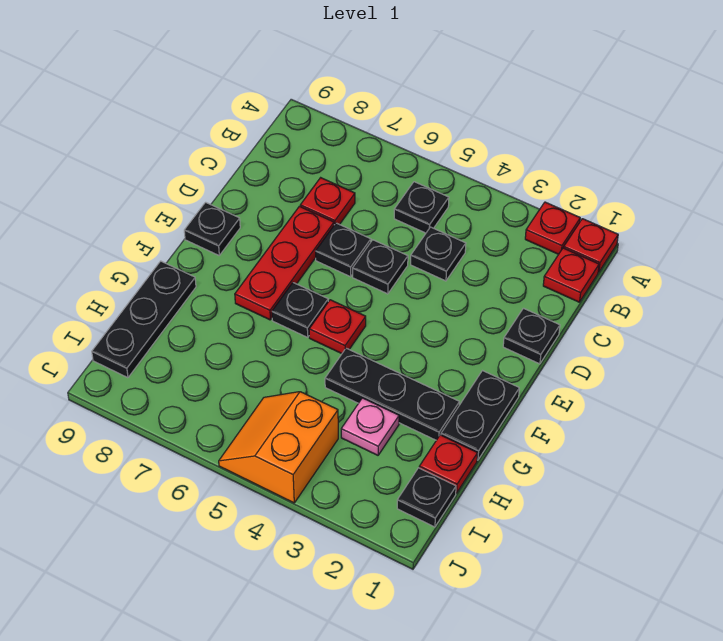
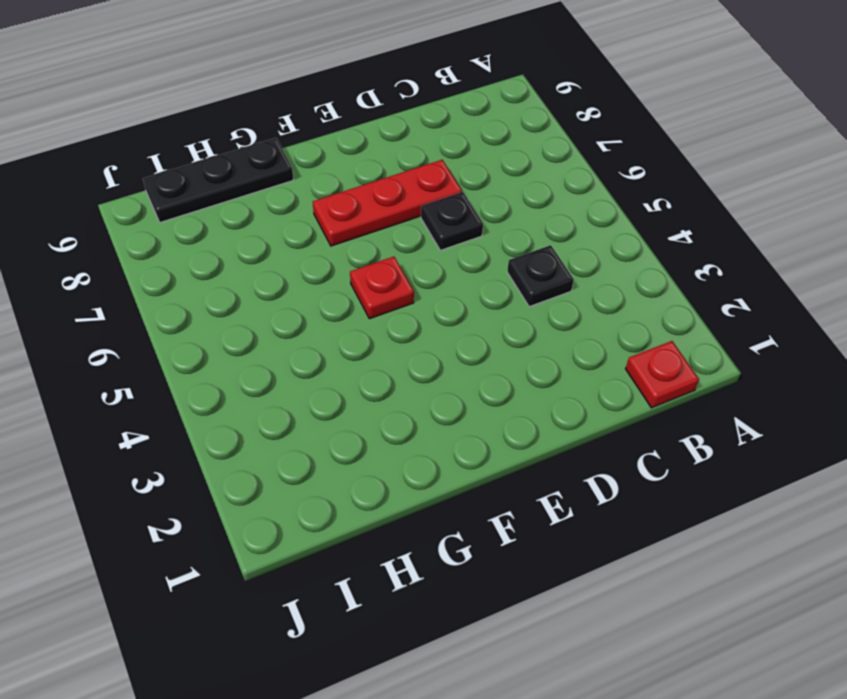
none -> red plate A1 level 1
none -> red plate A2 level 1
none -> black plate B5 level 1

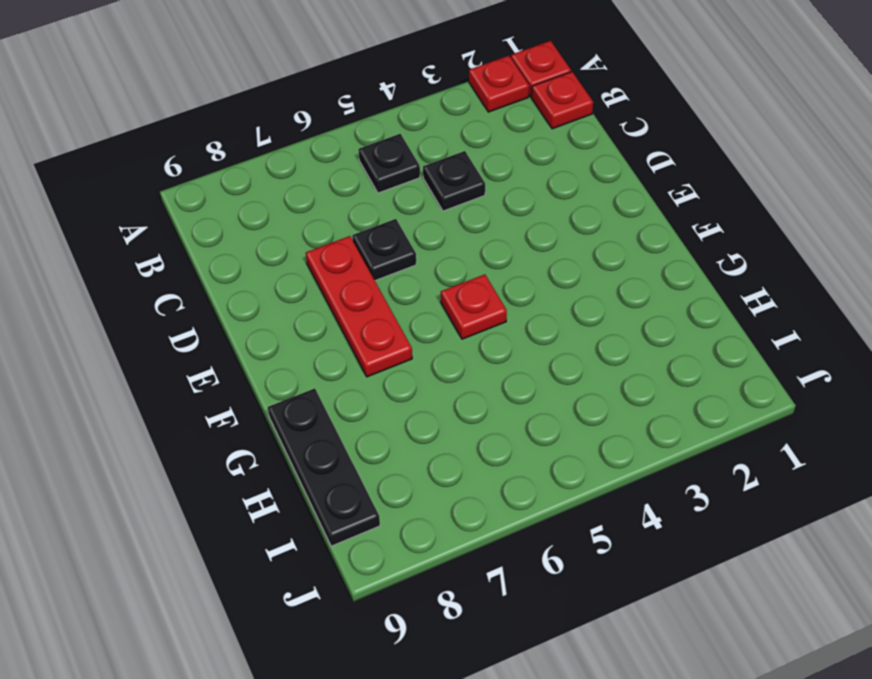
none -> red plate C7 level 1
none -> black plate D1 level 1
none -> black plate D5 level 1

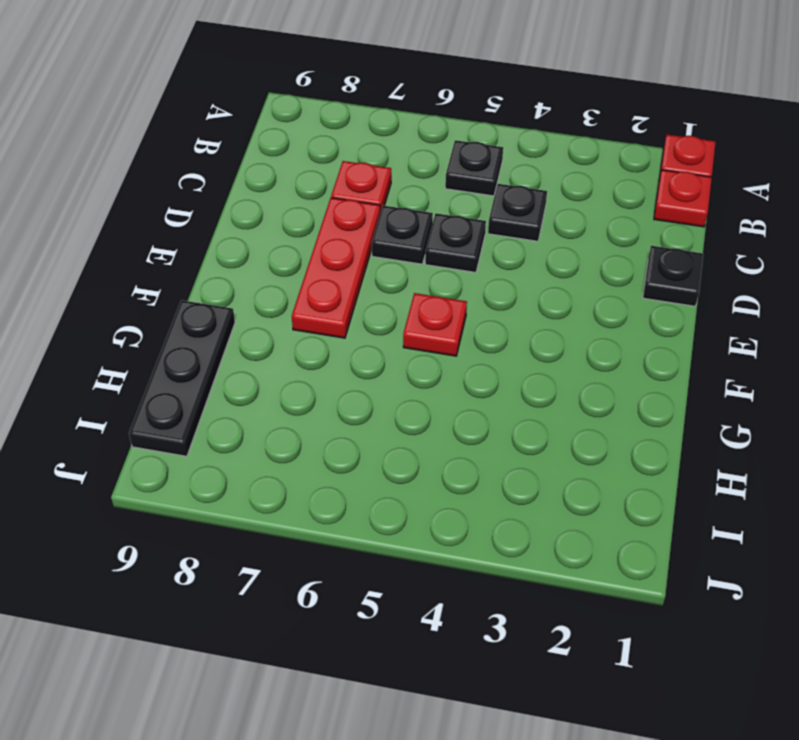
none -> red plate A2 level 1
none -> black plate E9 level 1
none -> black plate F1:G1 level 1

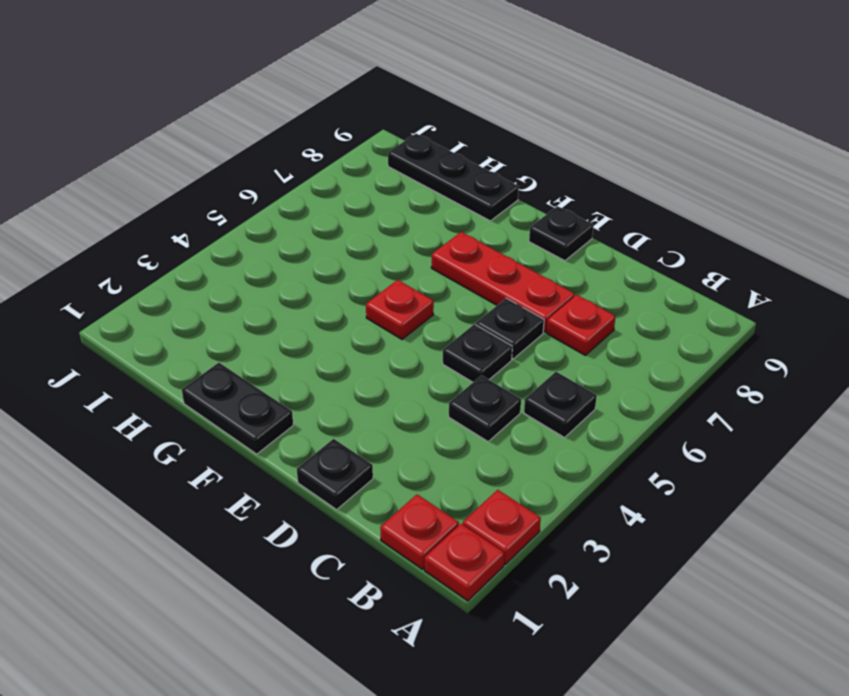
none -> black plate F6 level 1
none -> black plate G2:G4 level 1
none -> red plate H1 level 1

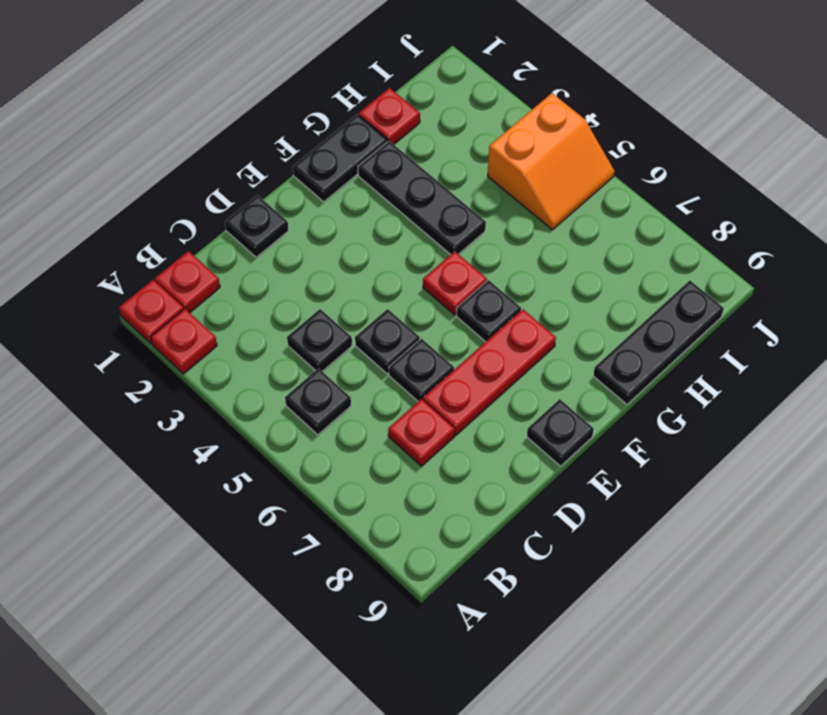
none -> pink plate H3 level 1
none -> black plate I1 level 1

